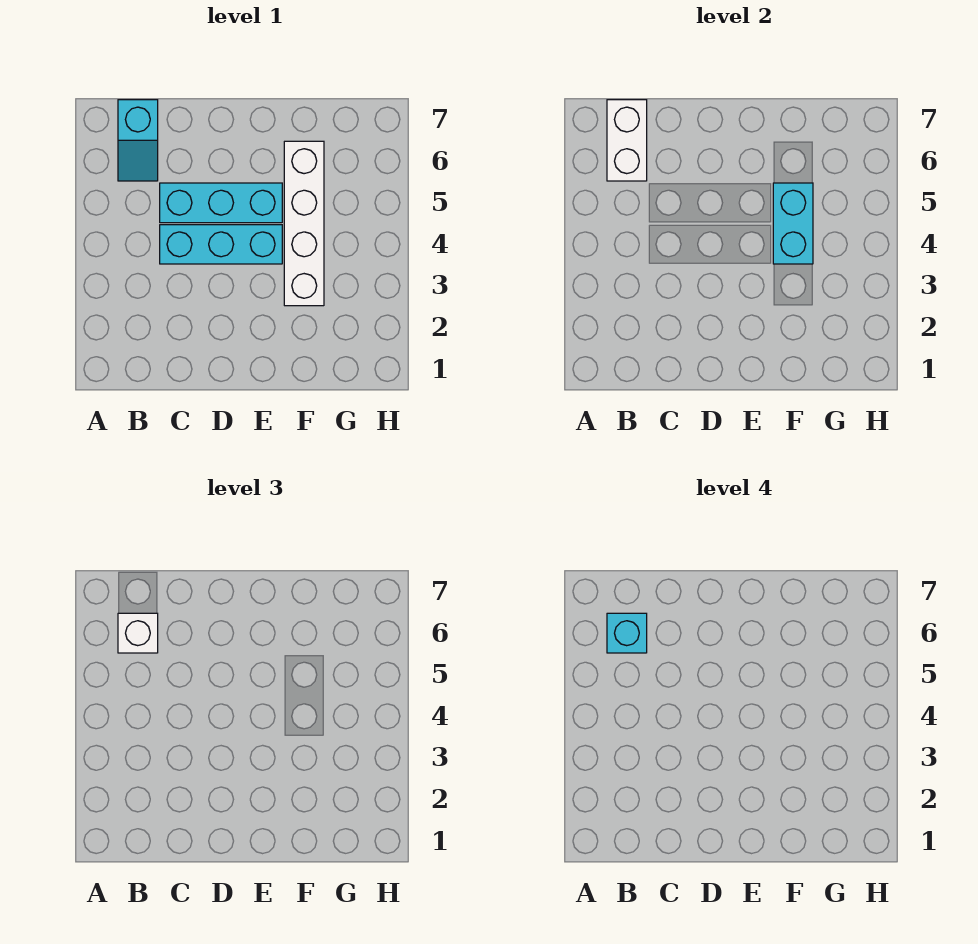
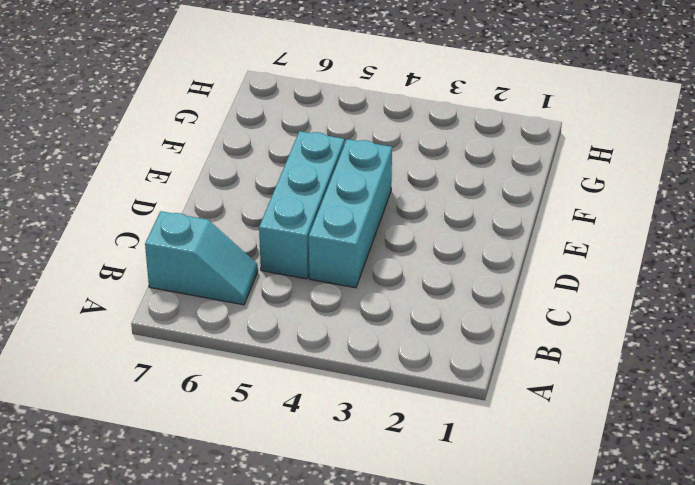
none -> white brick F3:F6 level 1
none -> white brick B6:B7 level 2

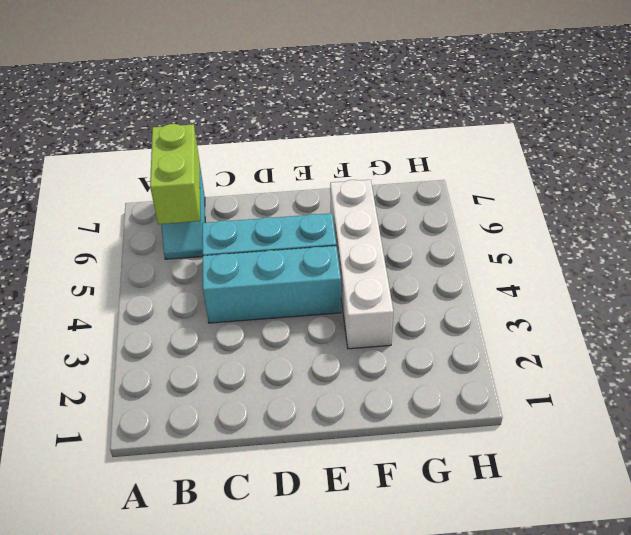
lime brick B6:B7 level 2 -> white brick B6:B7 level 2
none -> cyan brick F4:F5 level 2
none -> white brick B6 level 3

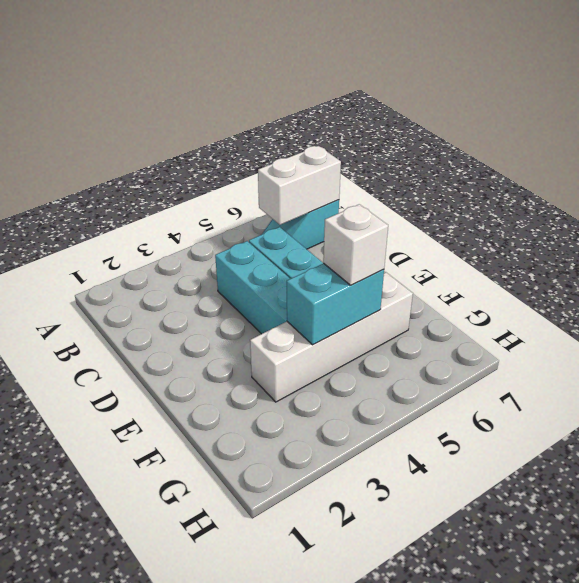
white brick F5 level 3 -> white brick B6 level 3
none -> cyan brick B6 level 4

